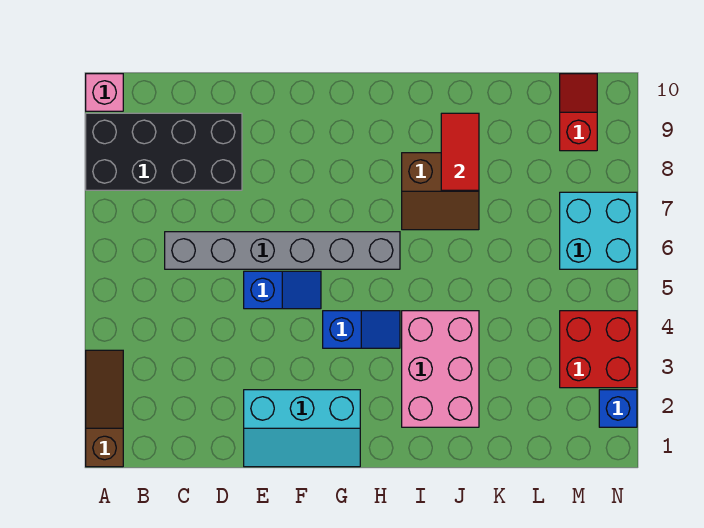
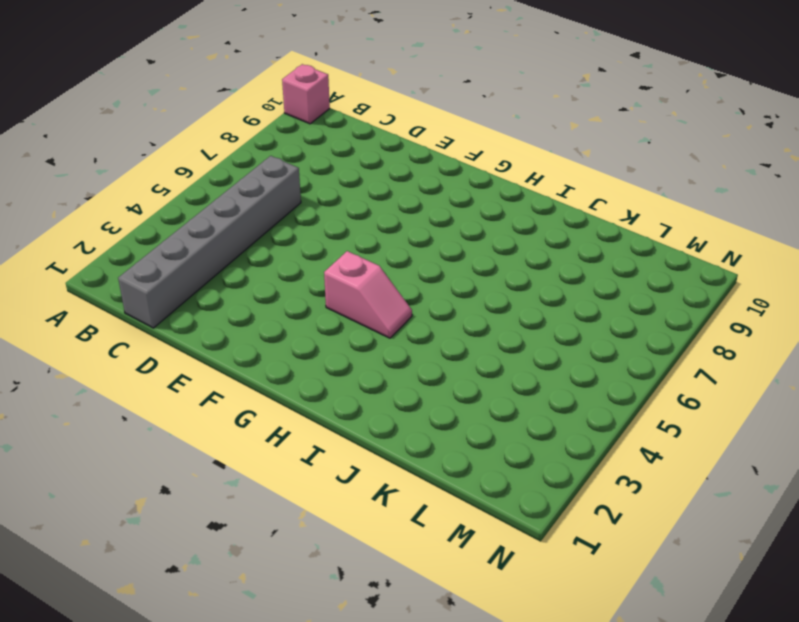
grey brick C1:C6 level 1 -> grey brick C6:H6 level 1
pink slope G4:H4 level 1 top G -> blue slope G4:H4 level 1 top G
none -> brown slope A1:A3 level 1 top 1
none -> black brick A8:D9 level 1
none -> cyan slope E1:G2 level 1 top 2

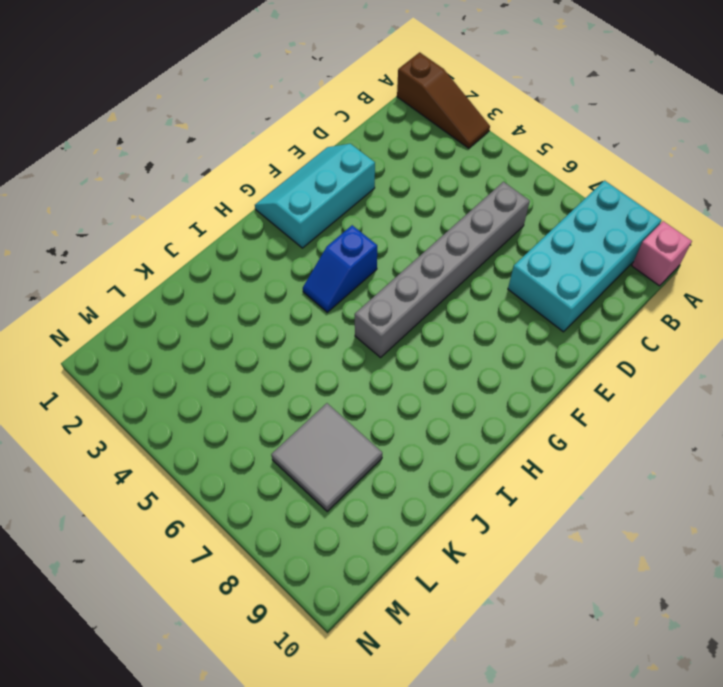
cyan brick A8:D9 level 1 -> black brick A8:D9 level 1
grey tile K7:L8 level 1 -> none
none -> blue slope E5:F5 level 1 top E
none -> pink brick I2:J4 level 1
none -> brown slope I7:J8 level 1 top 8

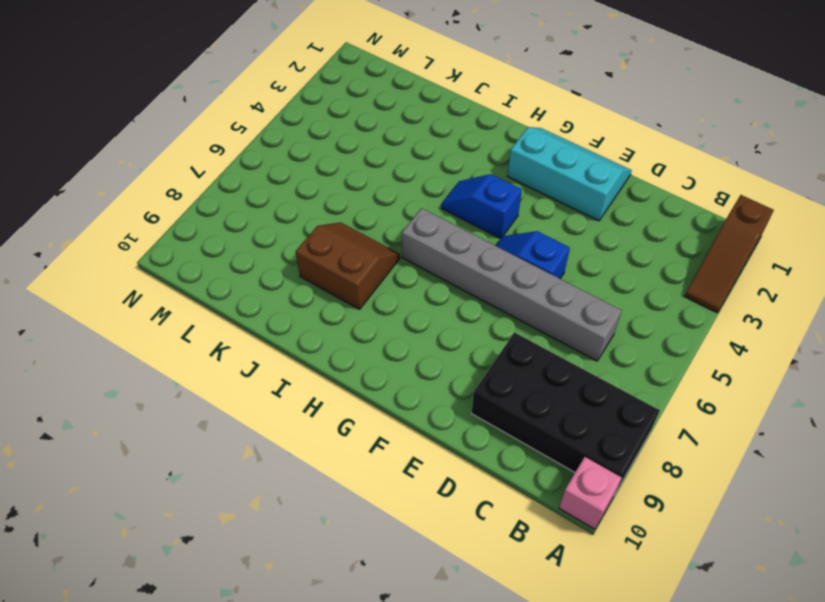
none -> pink brick I2:J4 level 1
none -> red brick M3:N4 level 1
none -> cyan brick M6:N7 level 1

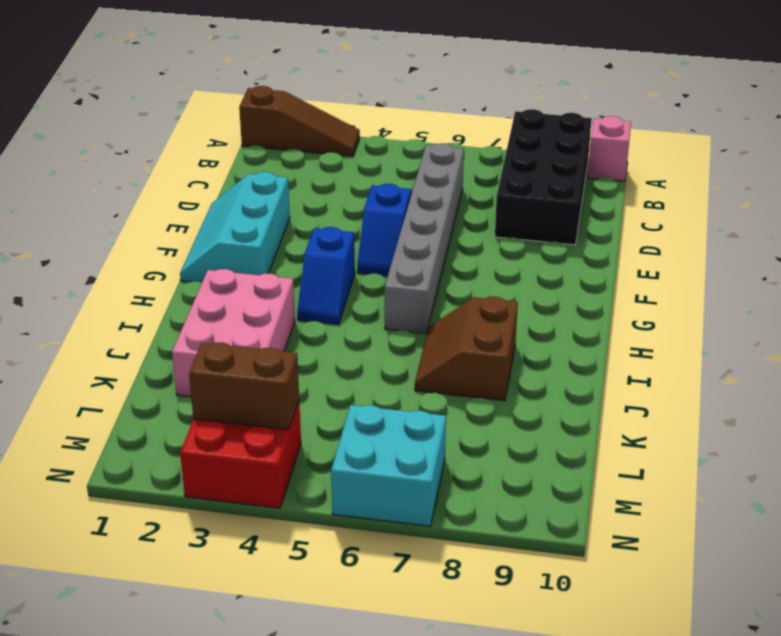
pink brick I2:K3 level 1 -> pink brick I2:J4 level 1
brown brick M3:M4 level 2 -> none
none -> red slope M9:M10 level 1 top 9
none -> blue brick N2 level 1
none -> red tile J8:J9 level 2

